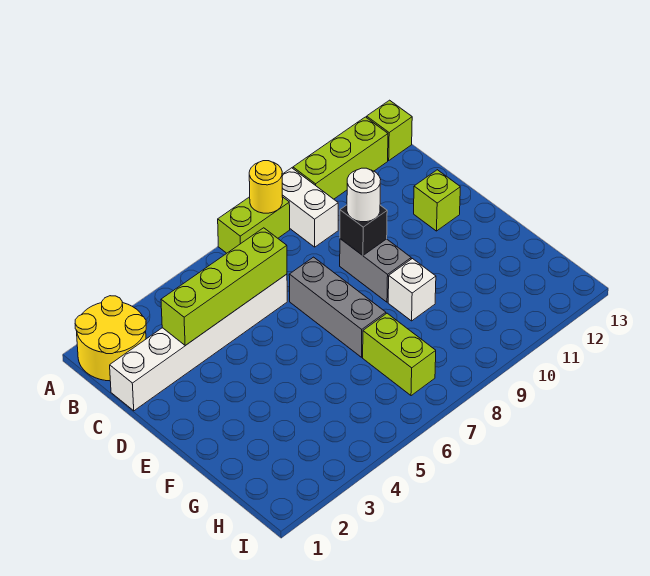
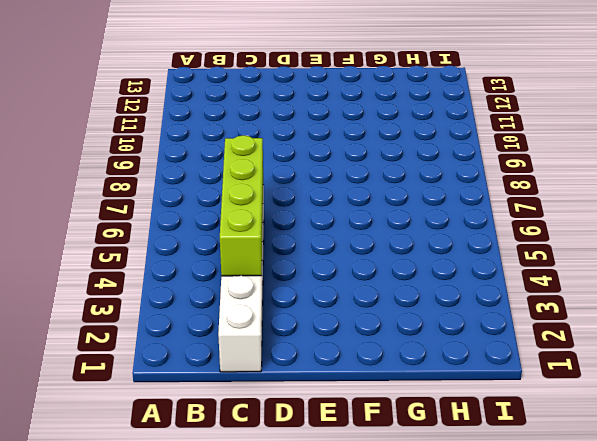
none -> yellow round brick A1:B2 level 1
none -> lime brick A7:A8 level 1
none -> white brick A9:B9 level 1

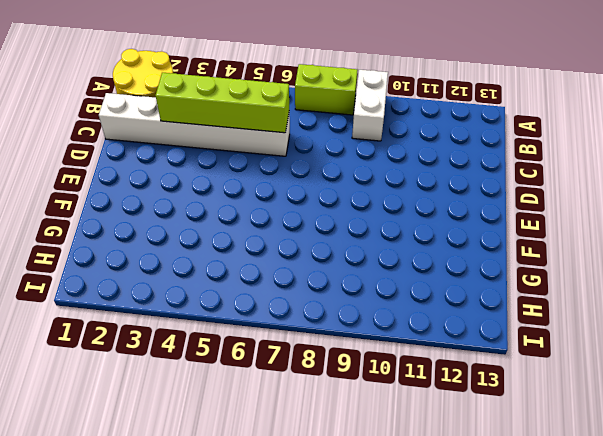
none -> lime brick A10:A12 level 1
none -> lime brick A13 level 1
none -> grey brick D7:F7 level 1

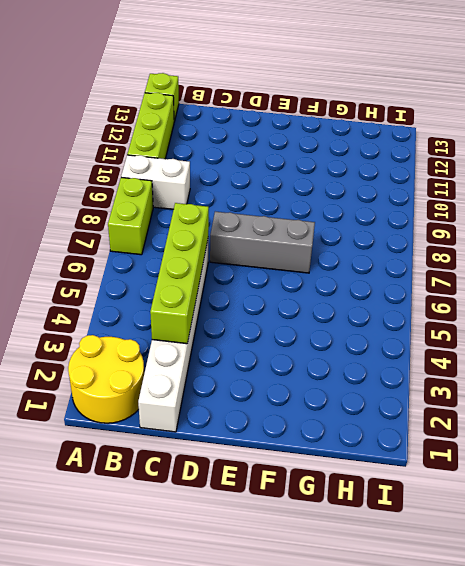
none -> grey brick D9:E9 level 1
none -> lime brick D12 level 1
none -> white brick F9 level 1

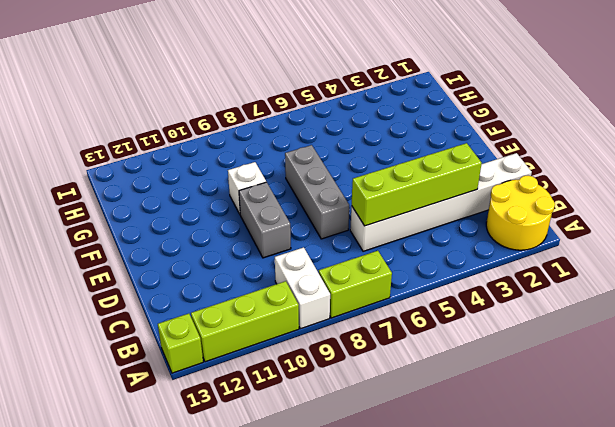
none -> lime brick D12 level 1
none -> lime brick G7:H7 level 1
none -> yellow round brick A8 level 2

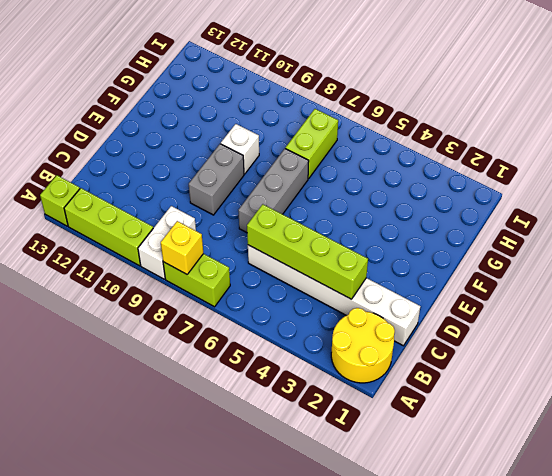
yellow brick A8 level 2 -> yellow round brick A8 level 2
none -> lime brick D12 level 1
none -> black brick D9 level 2
none -> white round brick D9 level 3

